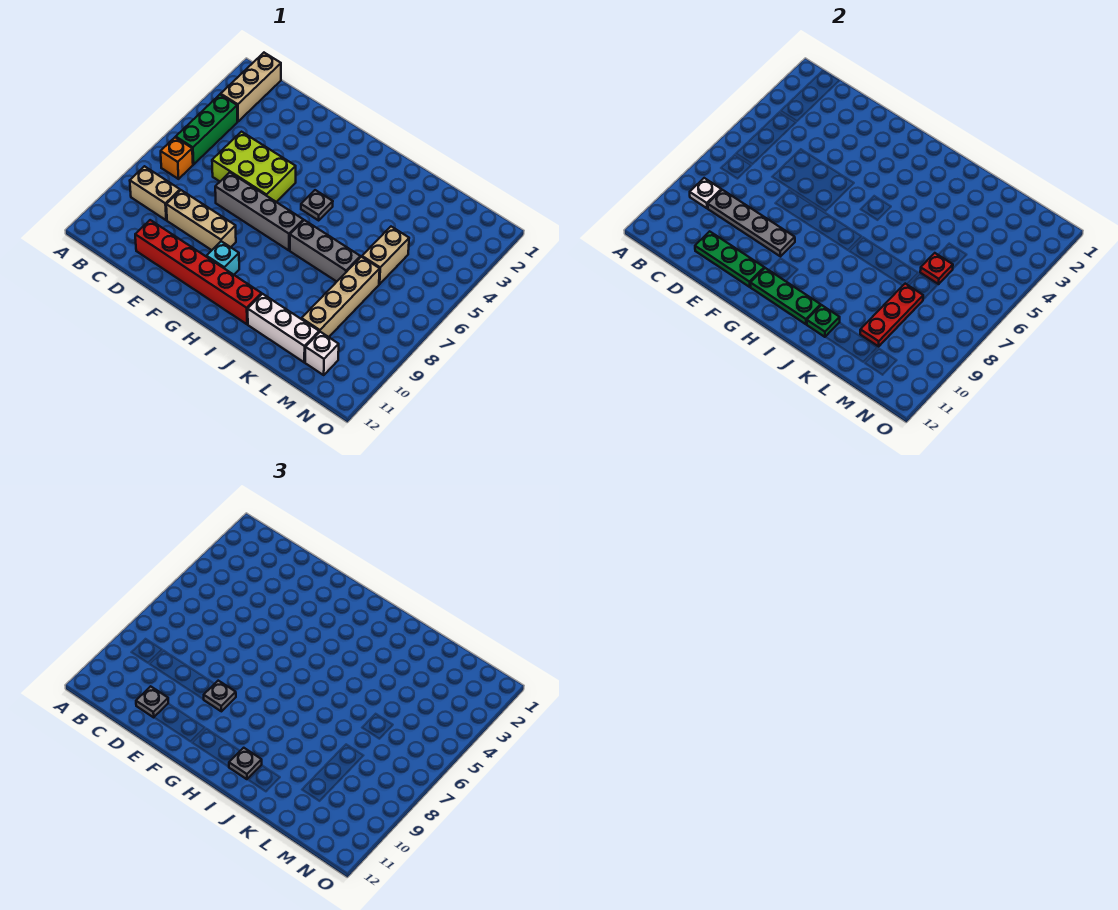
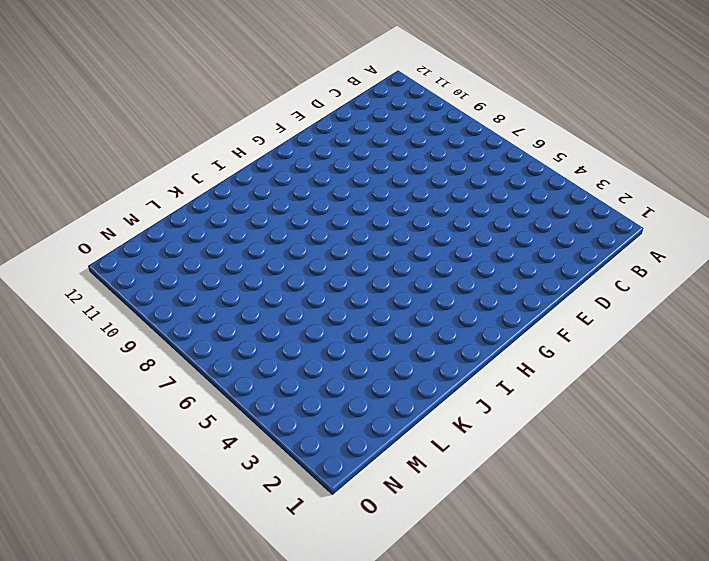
none -> tan brick B1:B3 level 1
none -> green brick B4:B6 level 1
none -> orange brick B7 level 1

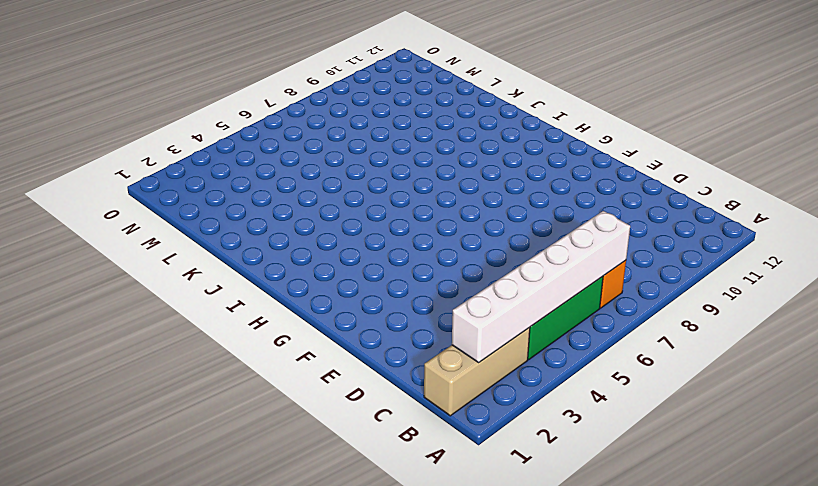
white brick B2:B7 level 2 -> none
none -> tan brick B9:C9 level 1
none -> lime brick D5:F6 level 1
none -> tan brick D9:F9 level 1

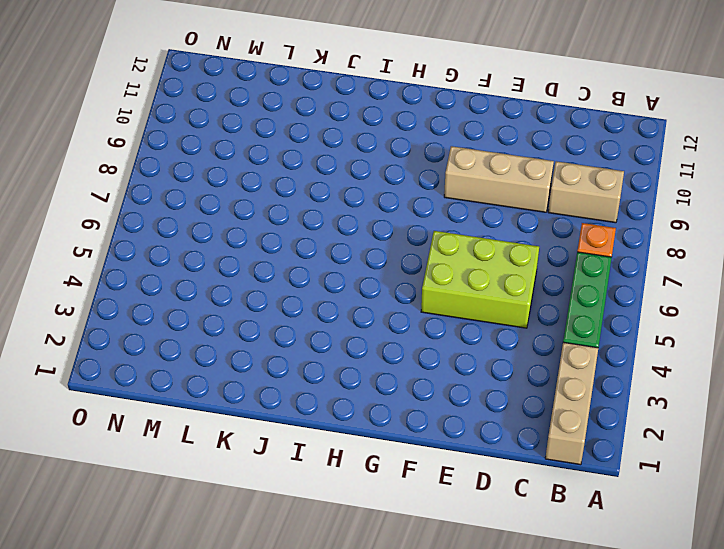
none -> red brick D11:I11 level 1
none -> grey brick E7:H7 level 1
none -> cyan brick G10 level 1

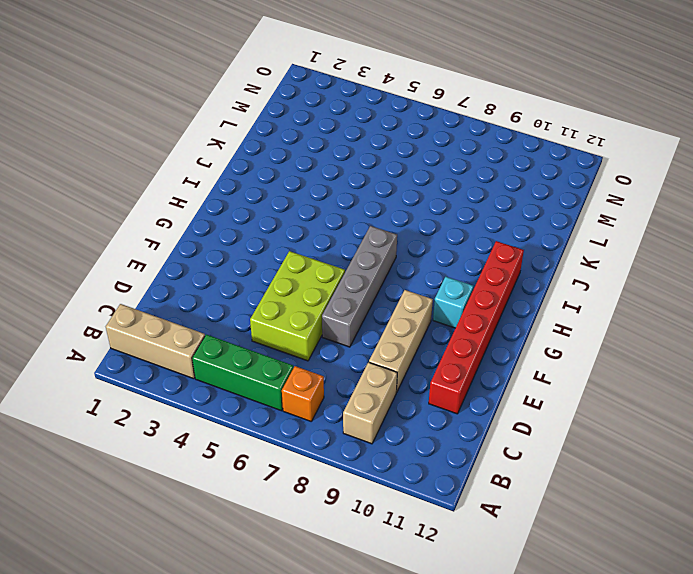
none -> grey plate H5 level 1
none -> grey brick I7:K7 level 1
none -> white brick J11:L11 level 1

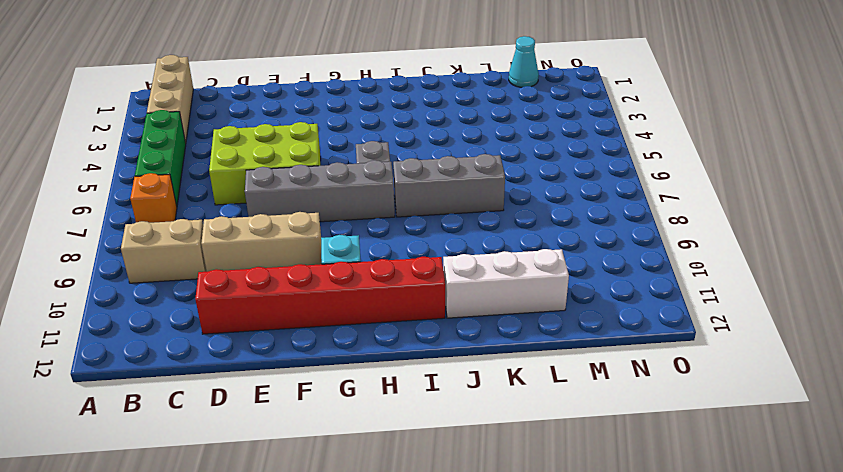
cyan cone M1 level 1 -> none
none -> tan brick L5:L6 level 1
none -> tan brick L7:L10 level 1
none -> white brick M11 level 1

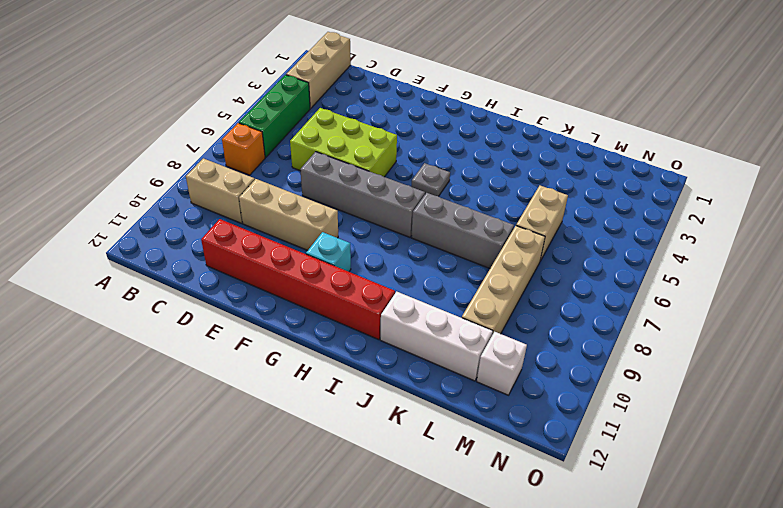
none -> white plate B9 level 2
none -> grey plate C9:F9 level 2
none -> green plate D11:F11 level 2

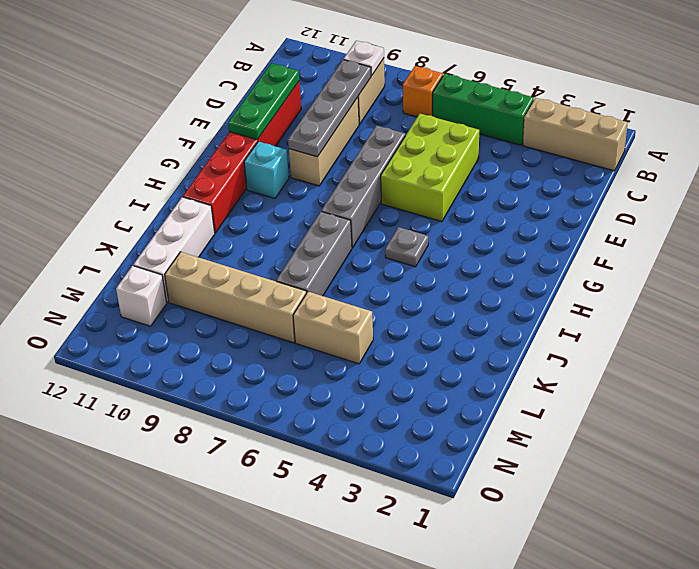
none -> green plate G11:I11 level 2
none -> green plate J11 level 2
none -> red plate L6 level 2

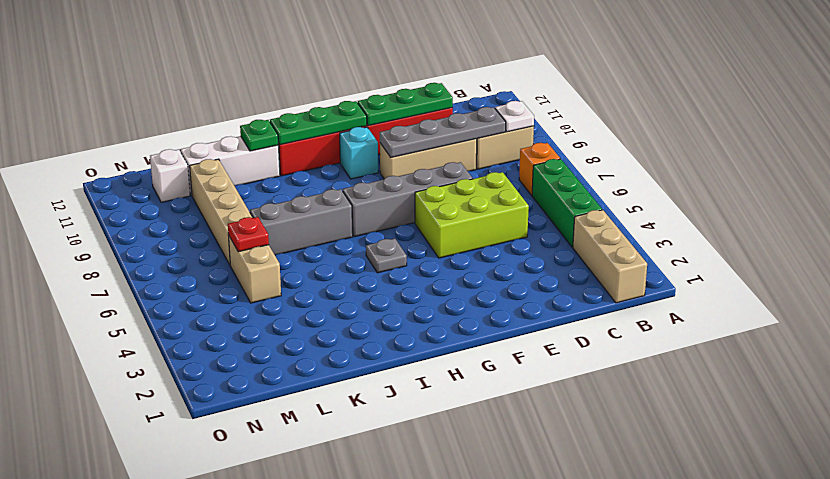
none -> red plate L8:L10 level 2
none -> grey plate D11 level 3
none -> grey plate F9 level 3

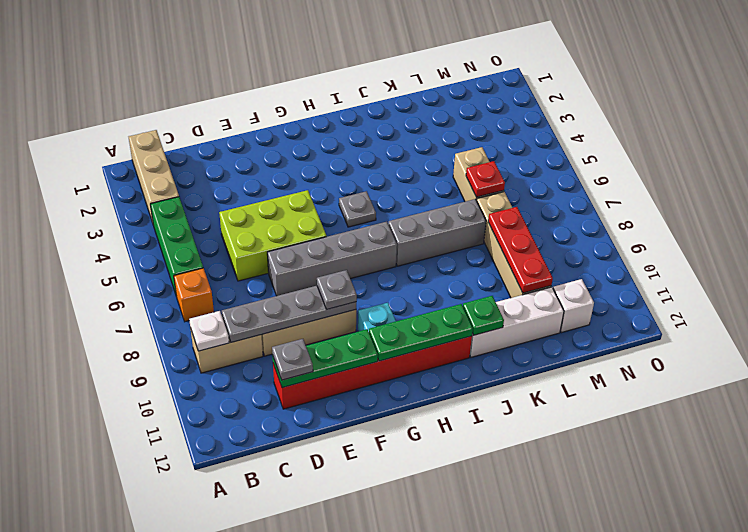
none -> grey plate I11 level 3

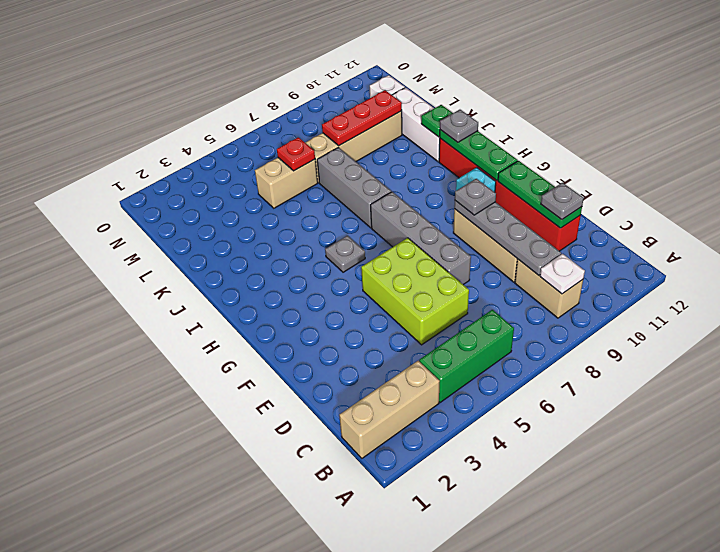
none -> orange brick B7 level 1

